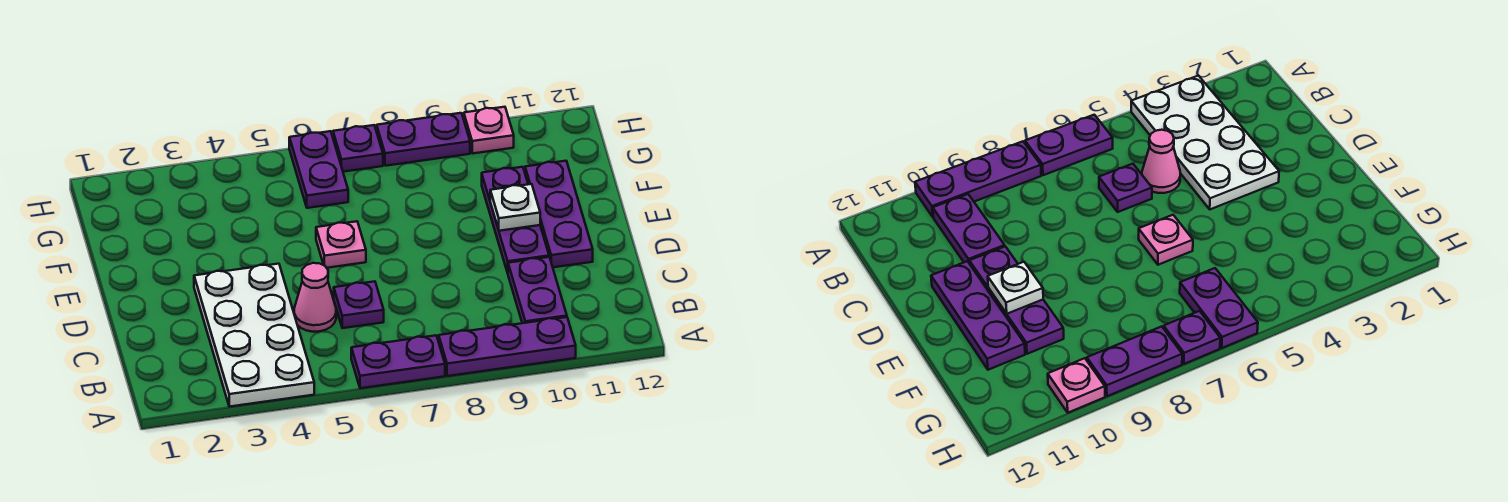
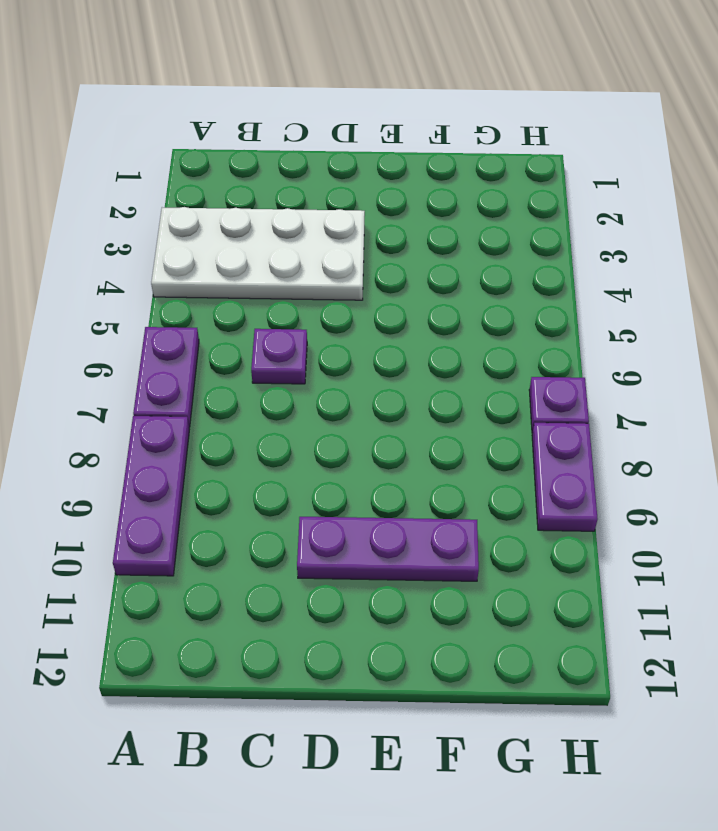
none -> purple plate B10:C10 level 1
none -> pink cone C5 level 1
none -> purple plate D11:F11 level 1

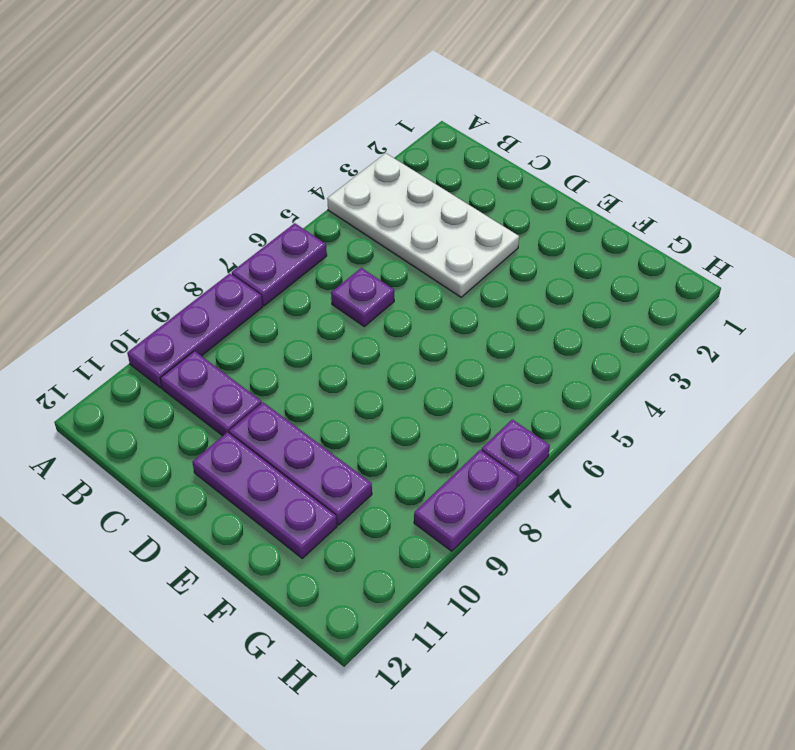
none -> pink cone C5 level 1
none -> pink plate E6 level 1
none -> purple plate G6:H6 level 1

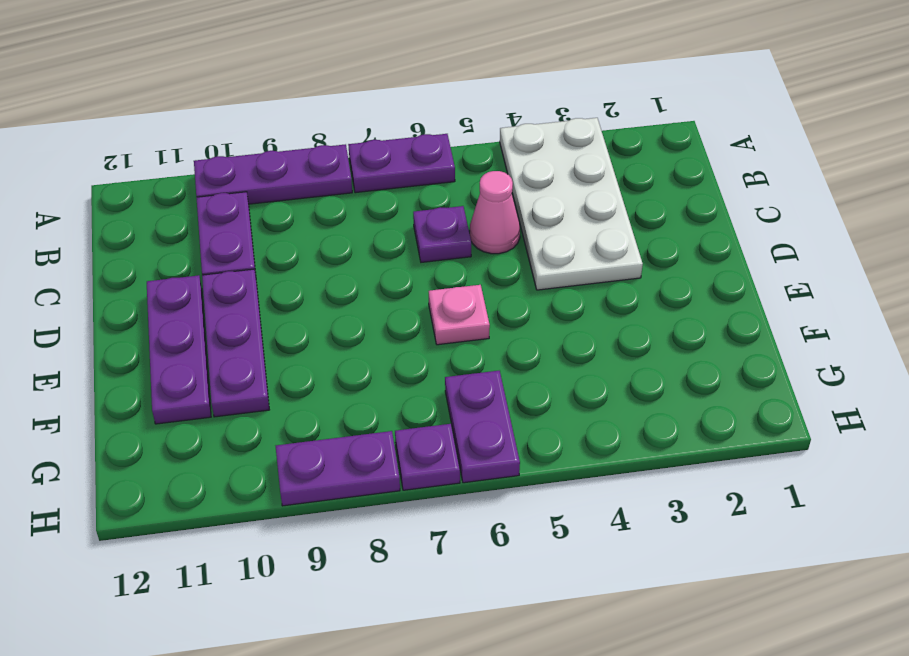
none -> pink plate H10 level 1
none -> white plate E10 level 2

